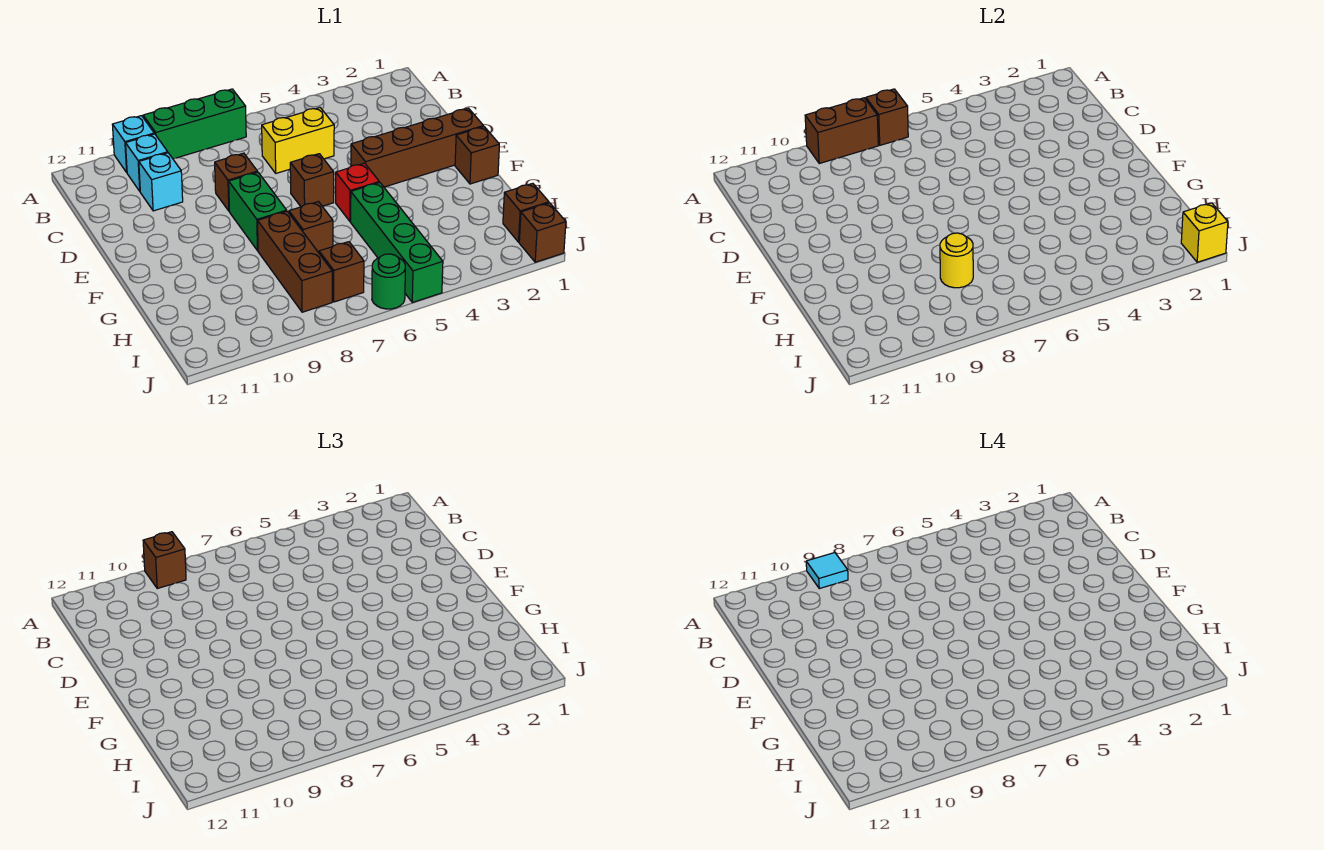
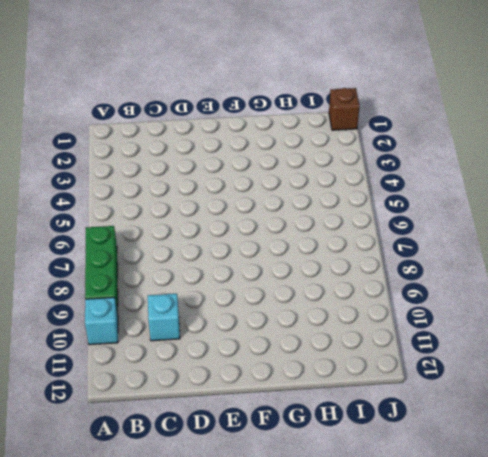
none -> cyan brick B10 level 1
none -> yellow brick C5:C6 level 1
none -> brown brick D8 level 1

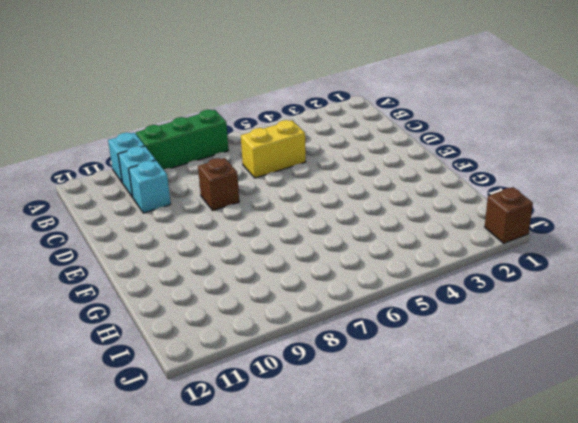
none -> brown brick E1:E4 level 1
none -> brown brick E6 level 1
none -> green brick E8:F8 level 1

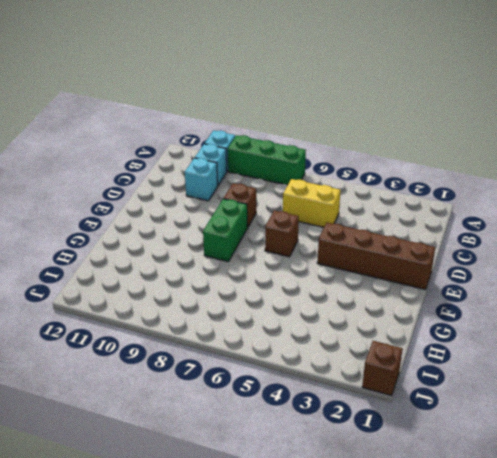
none -> brown brick F1 level 1
none -> red brick F5 level 1
none -> green brick G5:J5 level 1

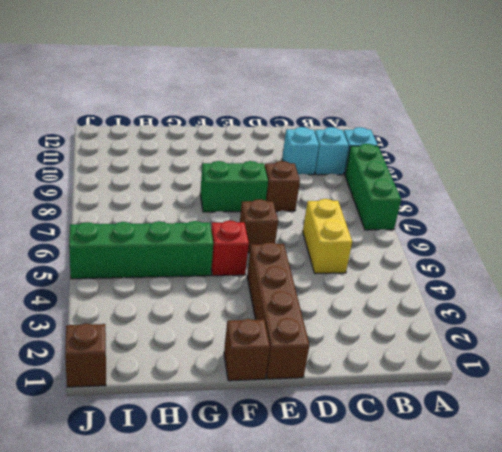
none -> brown brick G7 level 1
none -> brown brick G8:I8 level 1
none -> brown brick I1 level 1

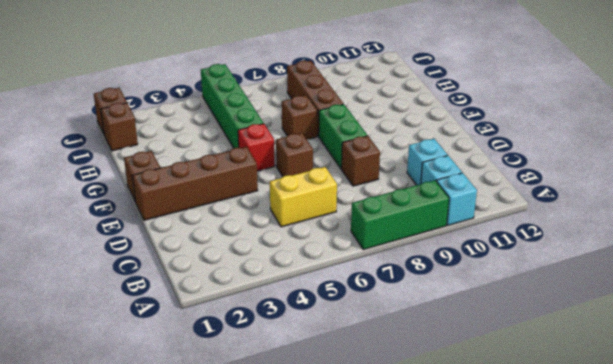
none -> brown brick I7 level 1
none -> green round brick J6 level 1
none -> brown brick A7 level 2

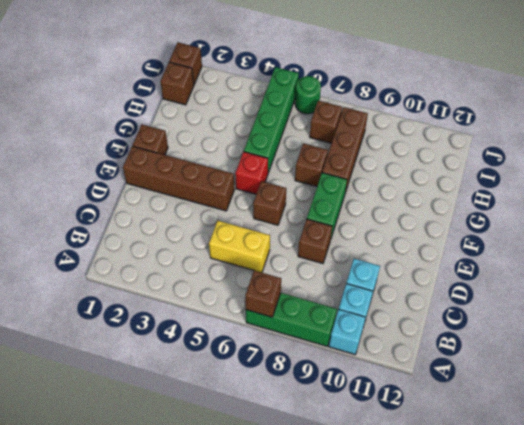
none -> brown brick A8:A9 level 2
none -> yellow round brick H8 level 2
none -> yellow brick J1 level 2

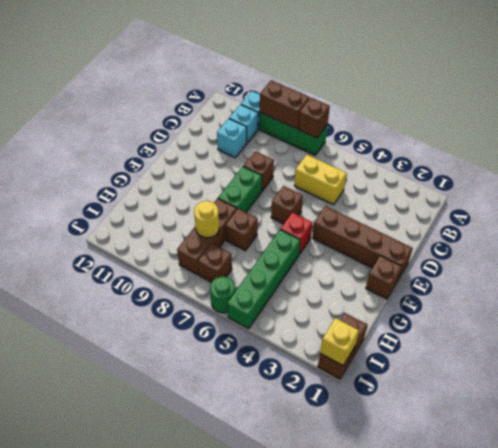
none -> brown brick A9 level 3
none -> cyan tile A9 level 4

